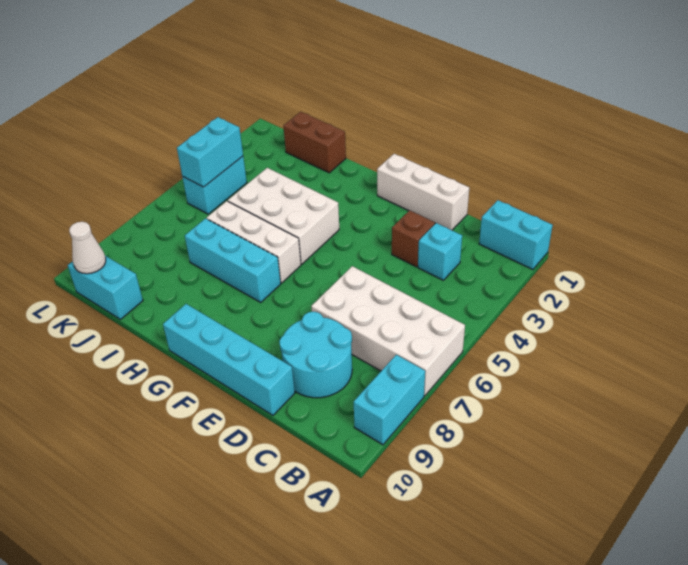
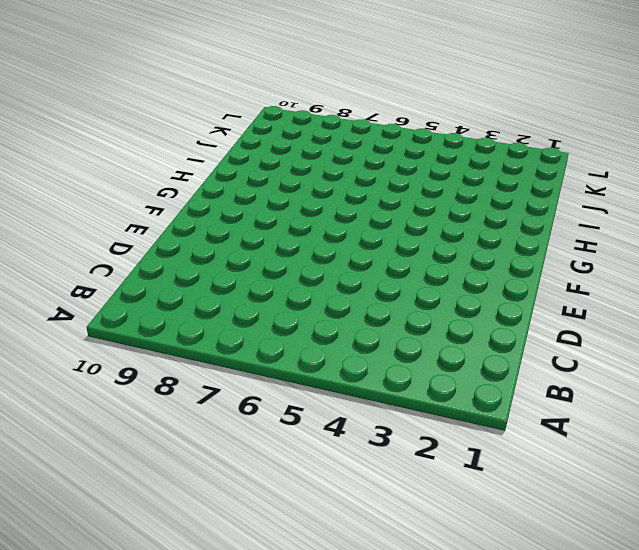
none -> cyan brick A1:B1 level 1
none -> white brick A6:D7 level 1
none -> cyan brick A8:A9 level 1

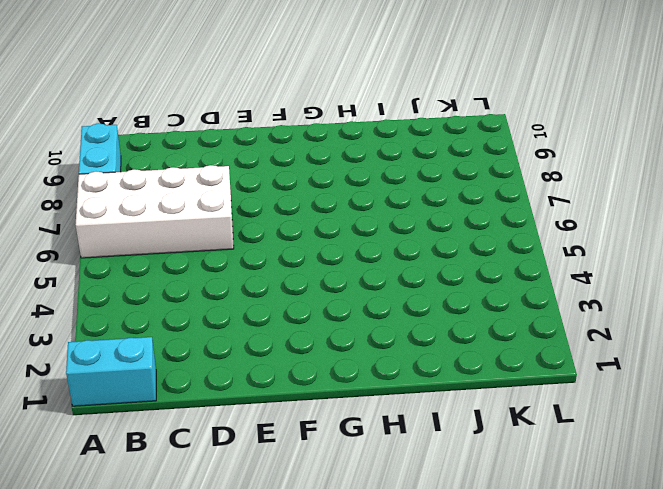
none -> cyan brick C3 level 1
none -> cyan round brick C8:D9 level 1
none -> white brick D1:F1 level 1

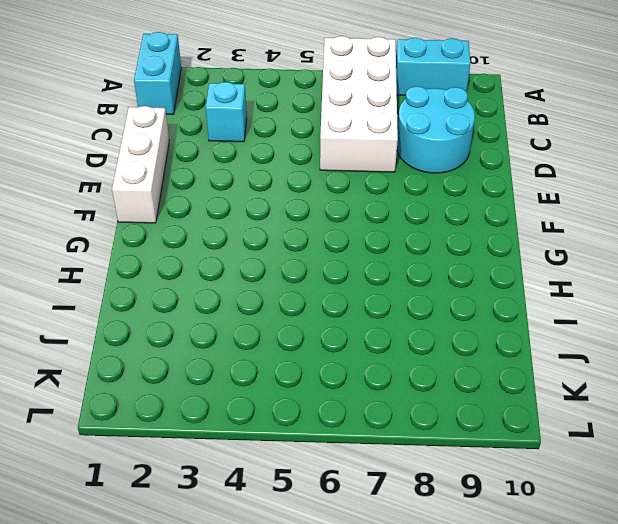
none -> brown brick D3 level 1
none -> cyan brick D10:G10 level 1
none -> white brick G4:I5 level 1

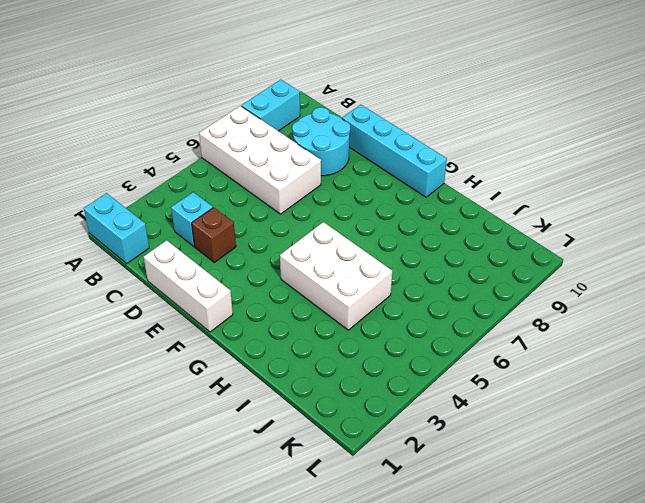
none -> white brick G6:I6 level 1
none -> cyan brick G7:I7 level 1
none -> brown brick I1:J1 level 1

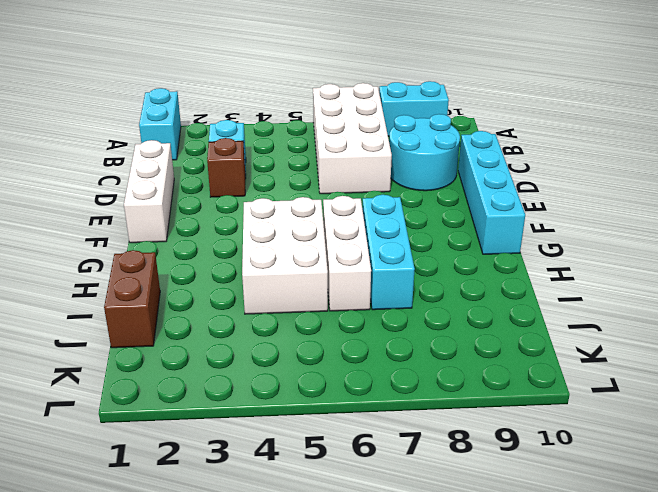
none -> cyan brick J10:K10 level 1
none -> cyan brick K4:K5 level 1
none -> cyan brick K4:K5 level 2

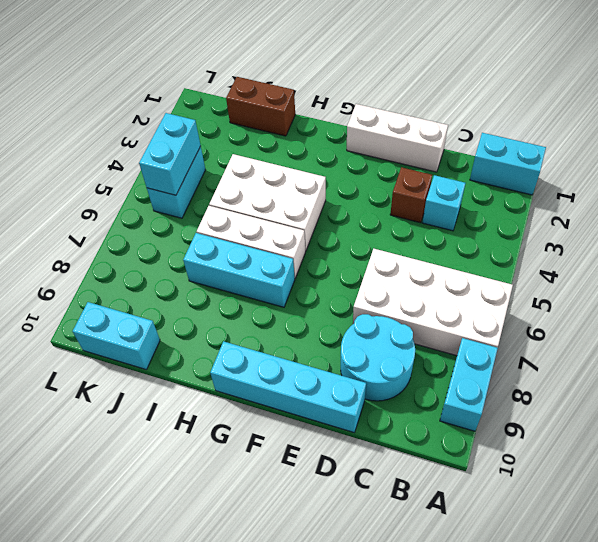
none -> white cone K10 level 2

